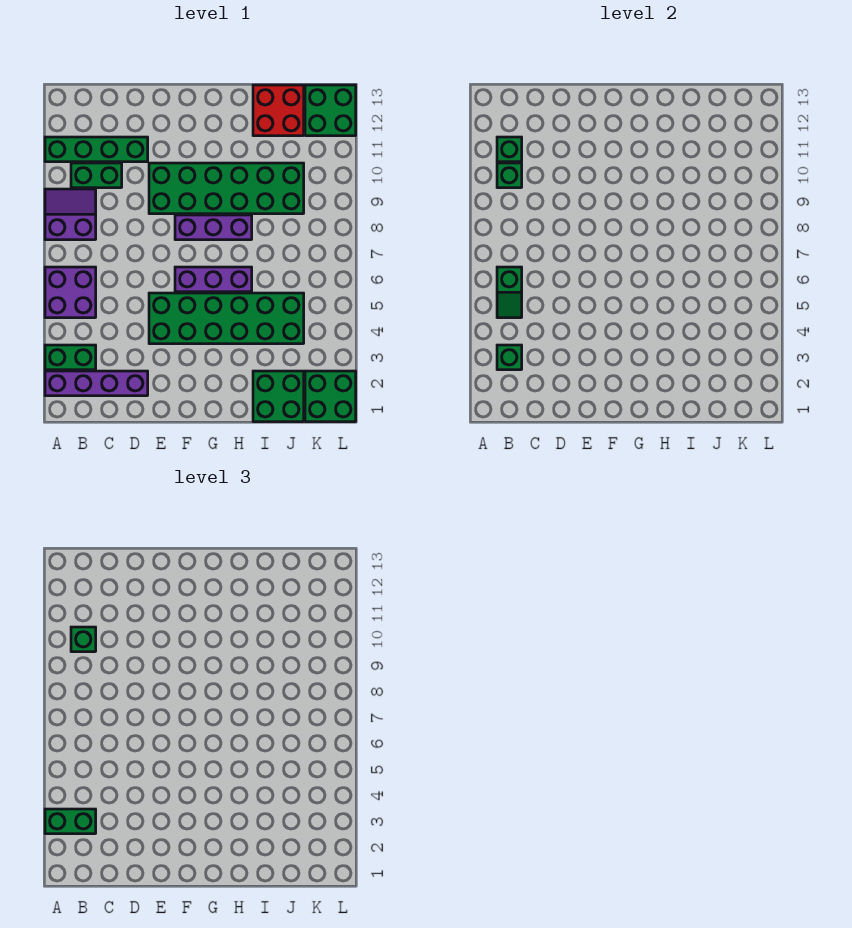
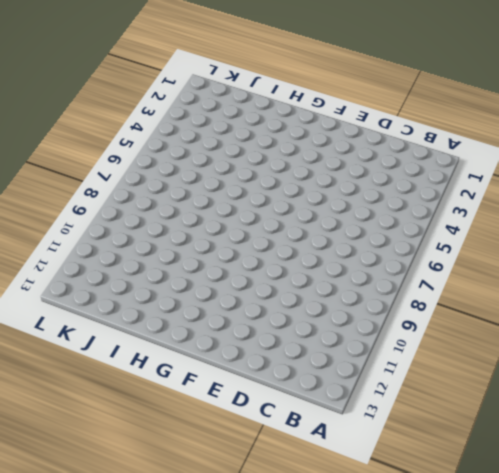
none -> purple brick A2:D2 level 1
none -> green brick A3:B3 level 1
none -> purple brick A5:B6 level 1

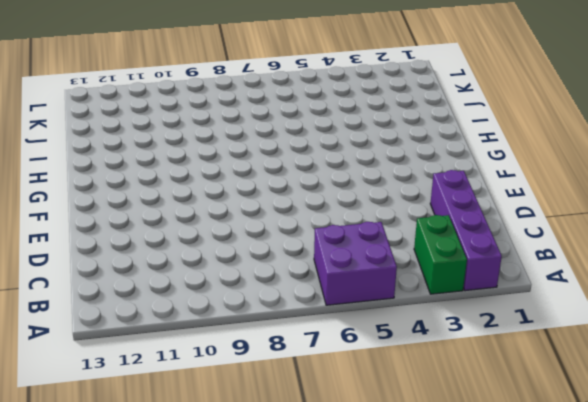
none -> purple slope A8:B9 level 1 top 8
none -> green brick A11:D11 level 1
none -> green brick B10:C10 level 1

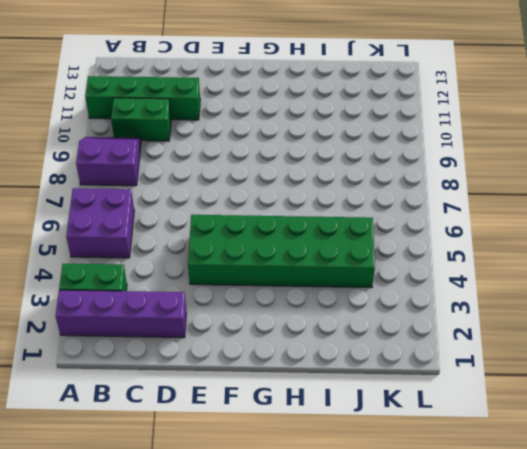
none -> green brick E9:J10 level 1
none -> purple brick F6:H6 level 1
none -> purple brick F8:H8 level 1

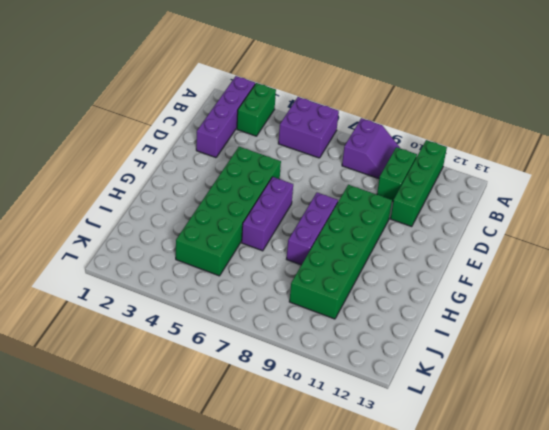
none -> green brick I1:J2 level 1
none -> red brick I12:J13 level 1
none -> green brick K1:L2 level 1

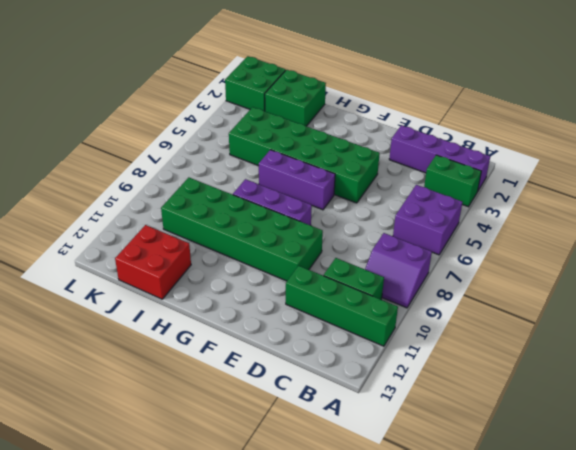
none -> green brick K12:L13 level 1
none -> green brick B3 level 2
none -> green slope B5:B6 level 2 top 6

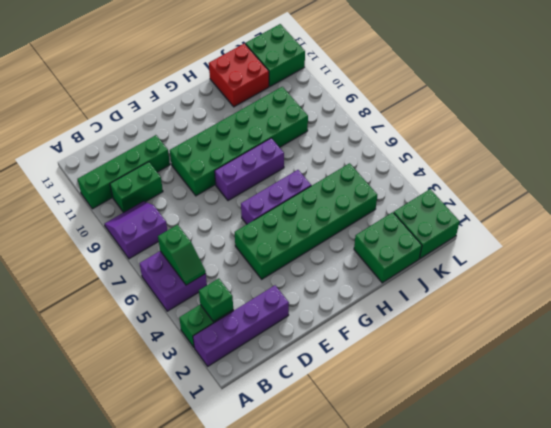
none -> green brick B10 level 2
none -> green brick B11 level 2
none -> green brick A3:B3 level 3

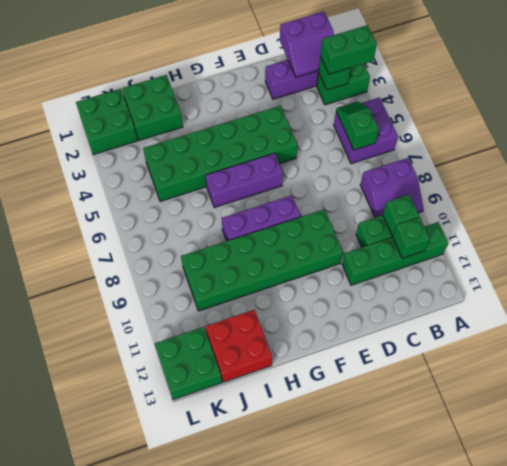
purple slope B1:C2 level 2 top 1 -> none
none -> green brick B10 level 3

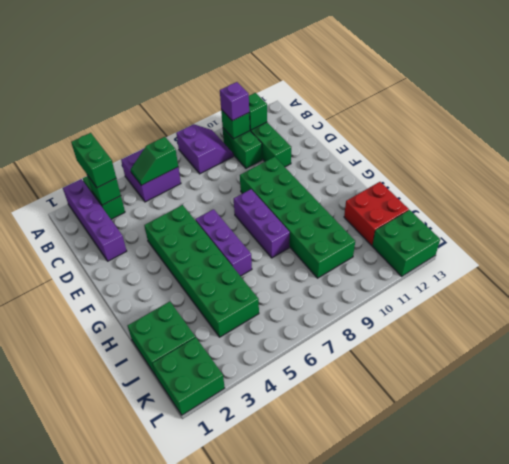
purple brick B10 level 3 -> green brick B10 level 3

